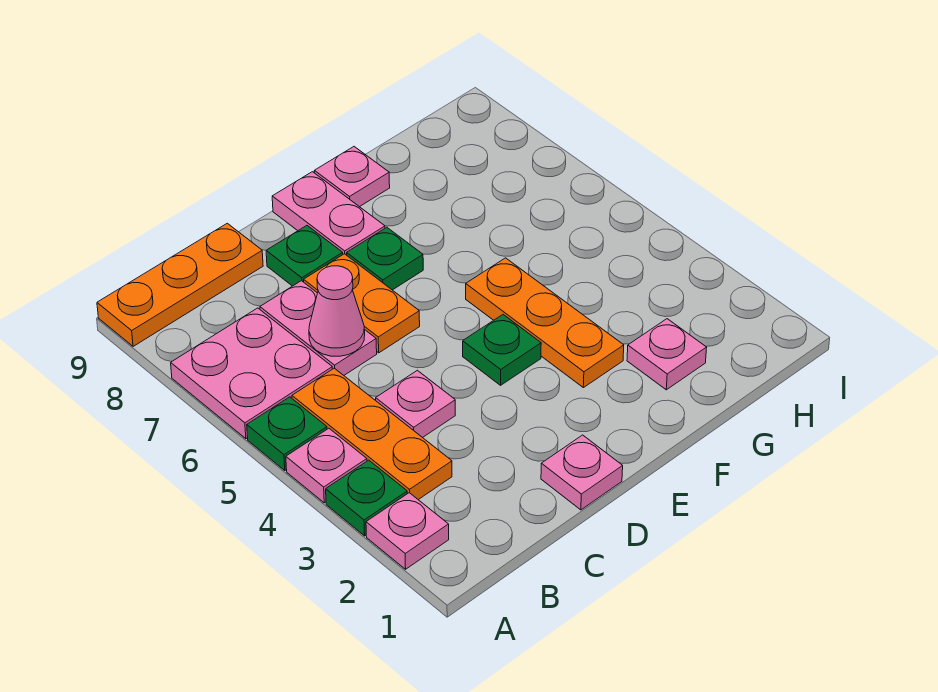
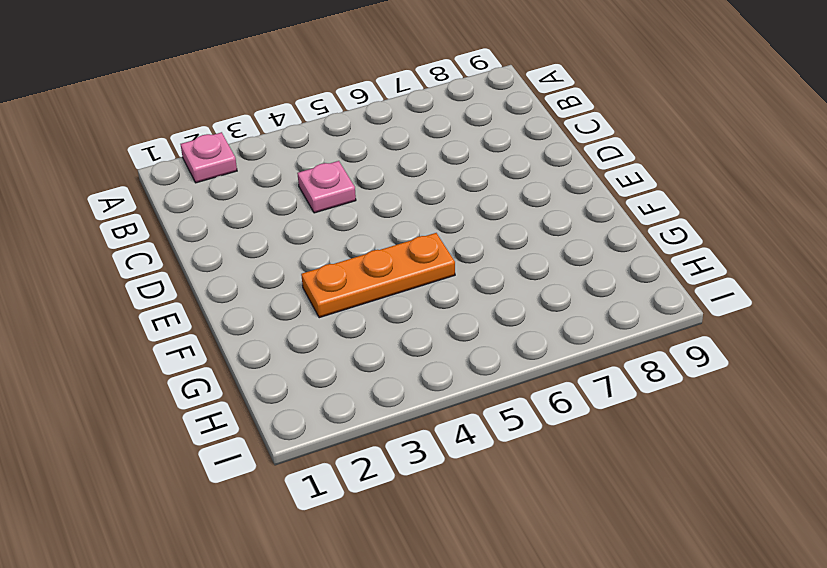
none -> green plate A3 level 1
none -> pink plate A4 level 1
none -> green plate A5 level 1

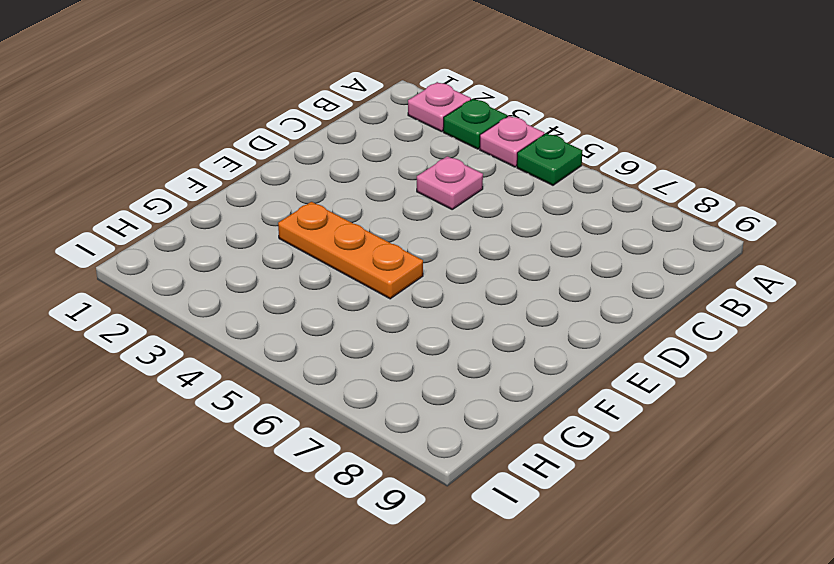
none -> pink plate A6:B7 level 1
none -> orange plate A9:C9 level 1
none -> orange plate B3:B5 level 1

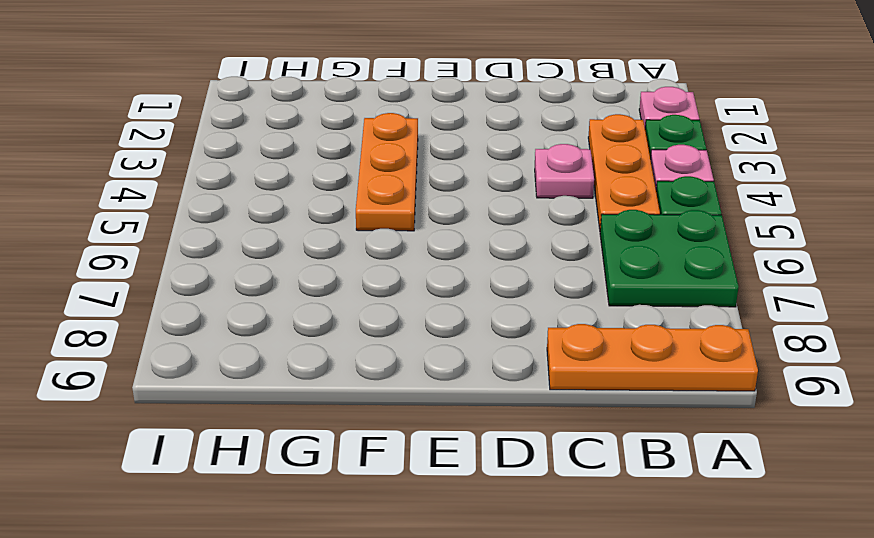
green plate A6:B7 level 1 -> pink plate A6:B7 level 1
none -> pink plate C6:C7 level 1
none -> pink plate D1 level 1
none -> orange plate D6:D7 level 1

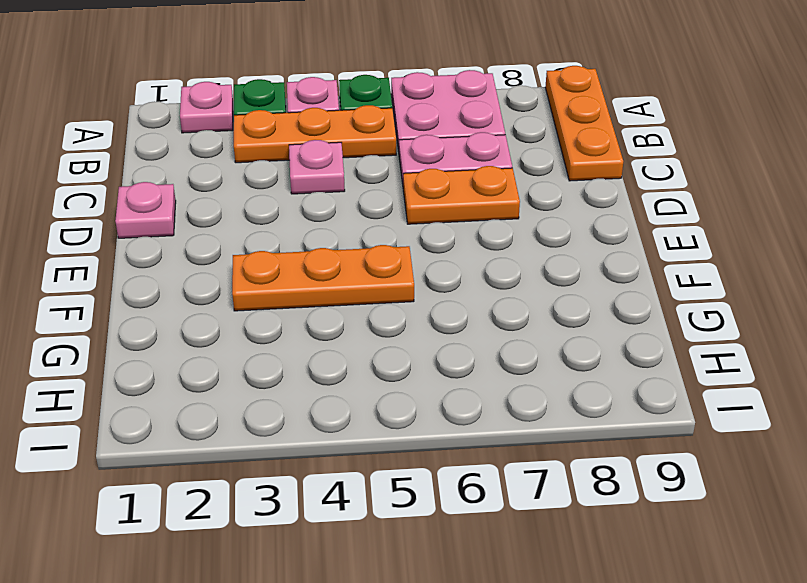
none -> green plate D8 level 1
none -> green plate E4 level 1
none -> green plate E7 level 1

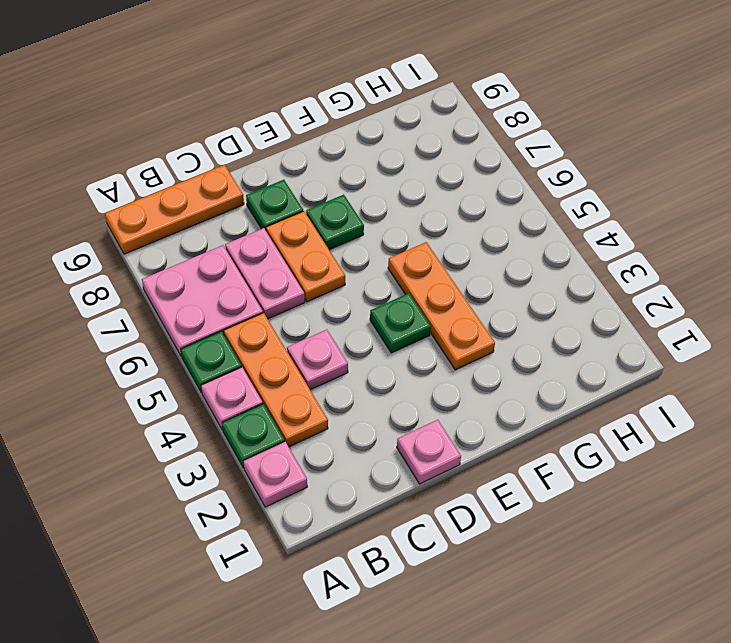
none -> pink plate E8:E9 level 1
none -> pink plate F9 level 1
none -> pink plate G2 level 1

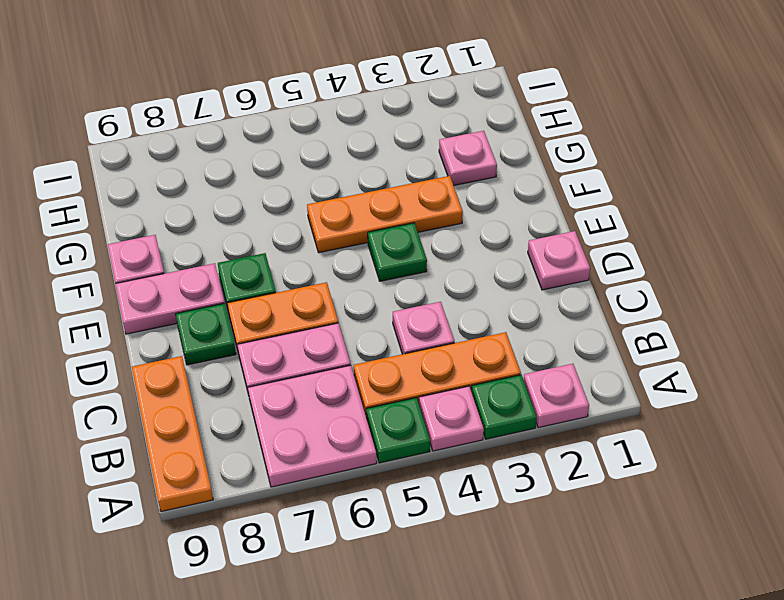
none -> pink cone C6 level 2

